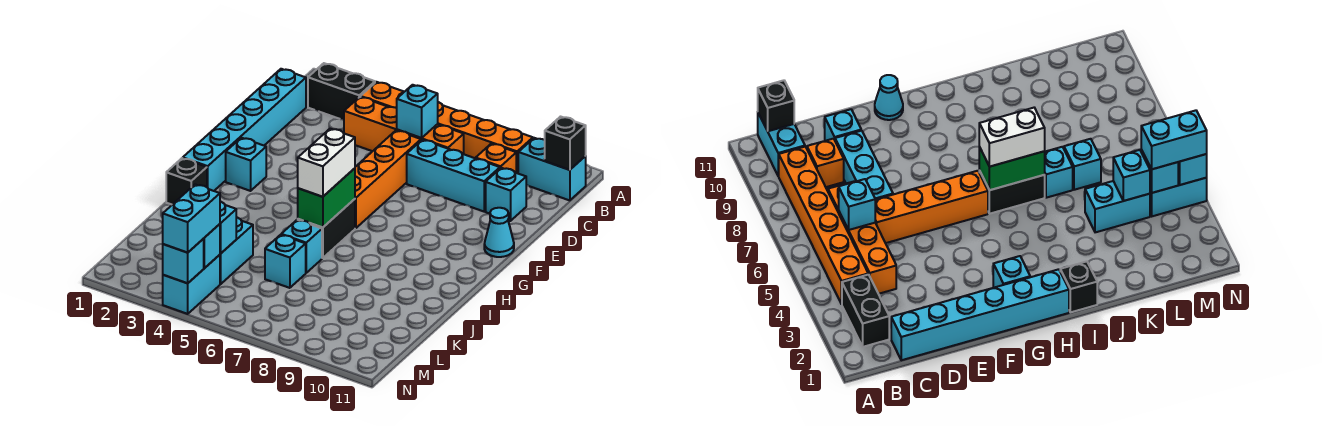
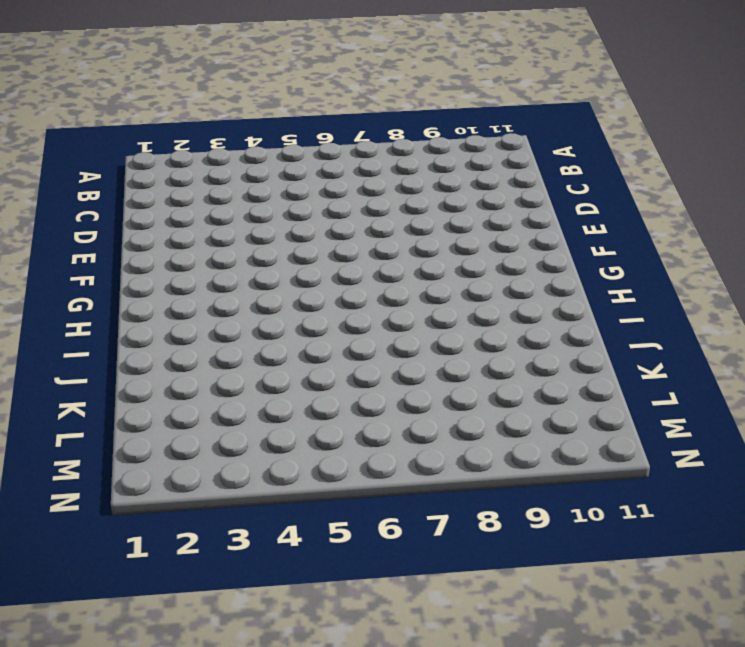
none -> black brick B2:B3 level 1
none -> orange brick B4:B9 level 1
none -> cyan brick B10:B11 level 1

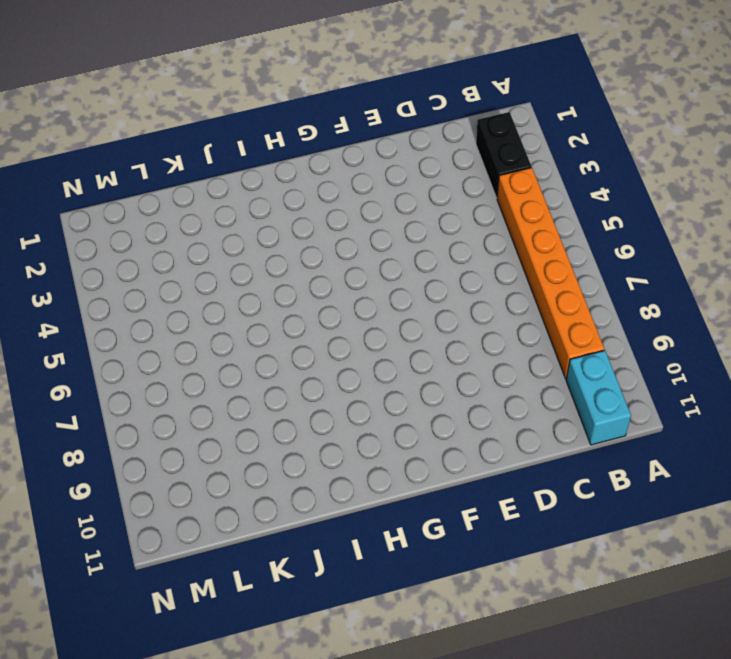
none -> cyan brick C1:H1 level 1
none -> orange brick C4:C7 level 1
none -> orange brick C9 level 1

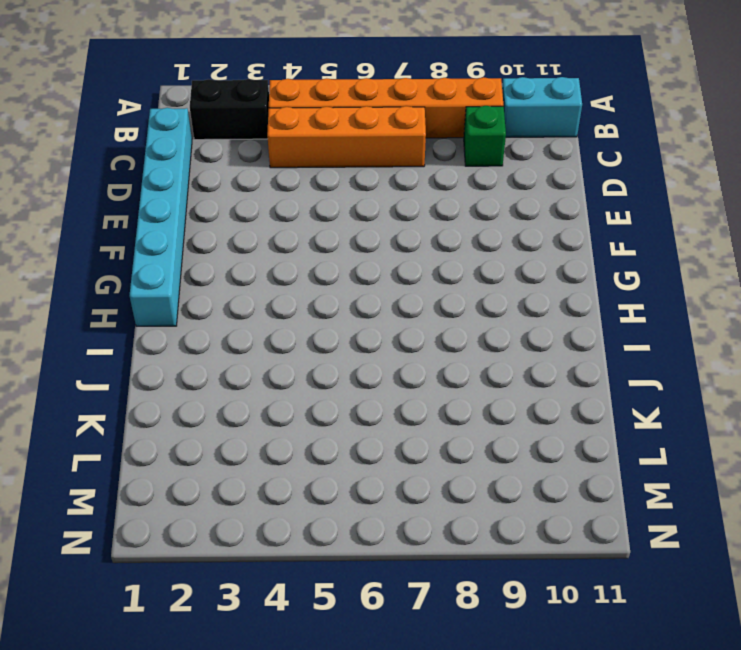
green brick C9 level 1 -> orange brick C9 level 1
none -> orange brick D6:G6 level 1
none -> cyan brick D7:D9 level 1
none -> cyan brick D10 level 1

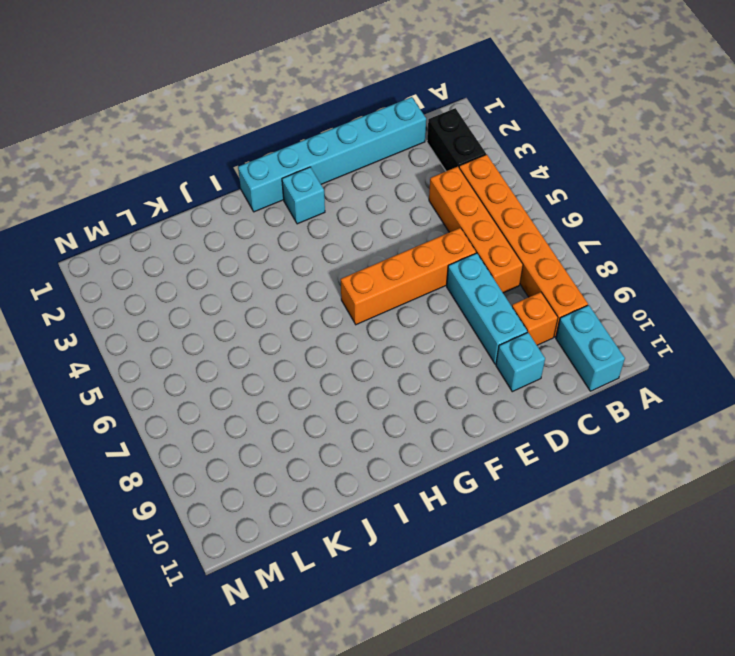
none -> cyan cone F11 level 1
none -> black brick H6:I6 level 1
none -> black brick I1 level 1

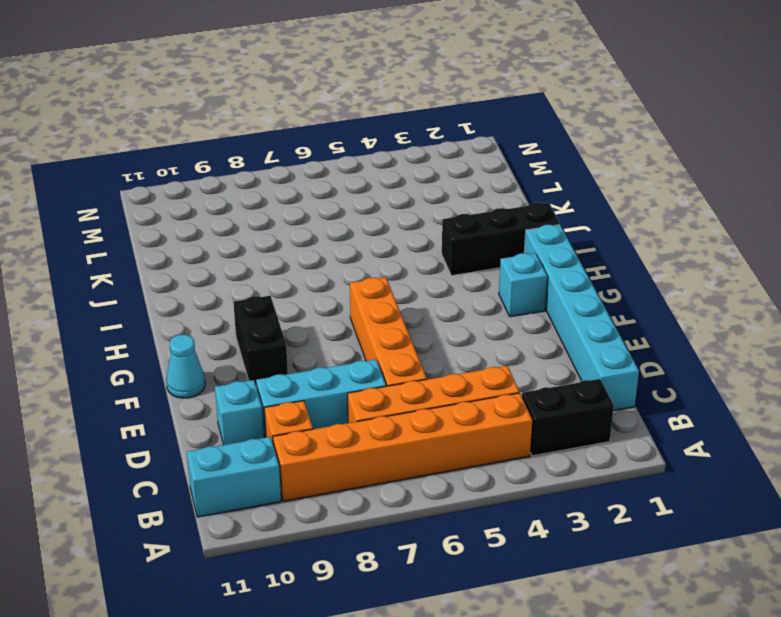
black brick F9:G9 level 1 -> black brick H6:I6 level 1
black brick I1:I3 level 1 -> black brick I1 level 1
none -> cyan brick J6 level 1
none -> cyan brick K4:L4 level 1
none -> cyan brick K6 level 1

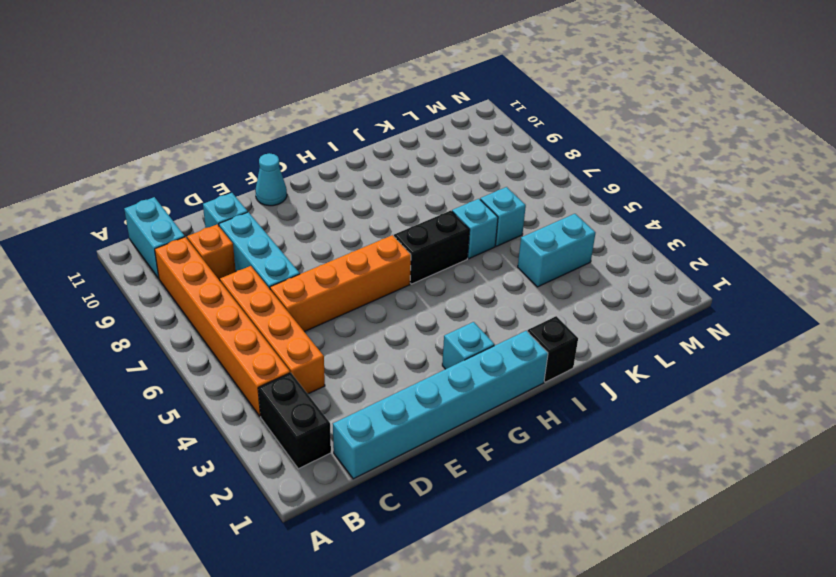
none -> cyan brick M4:N4 level 1
none -> black brick B11 level 2
none -> cyan brick C6 level 2

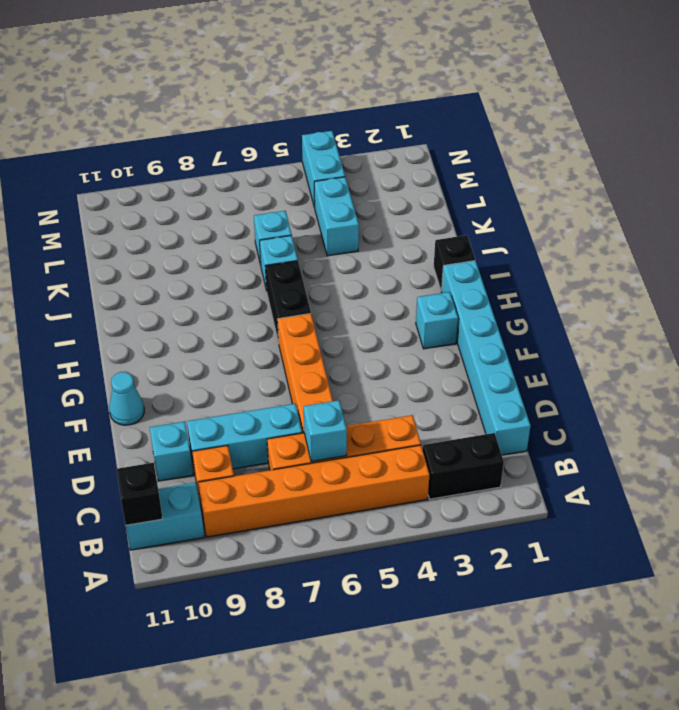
none -> green brick H6:I6 level 2
none -> cyan brick L4 level 2
none -> cyan brick M4 level 2

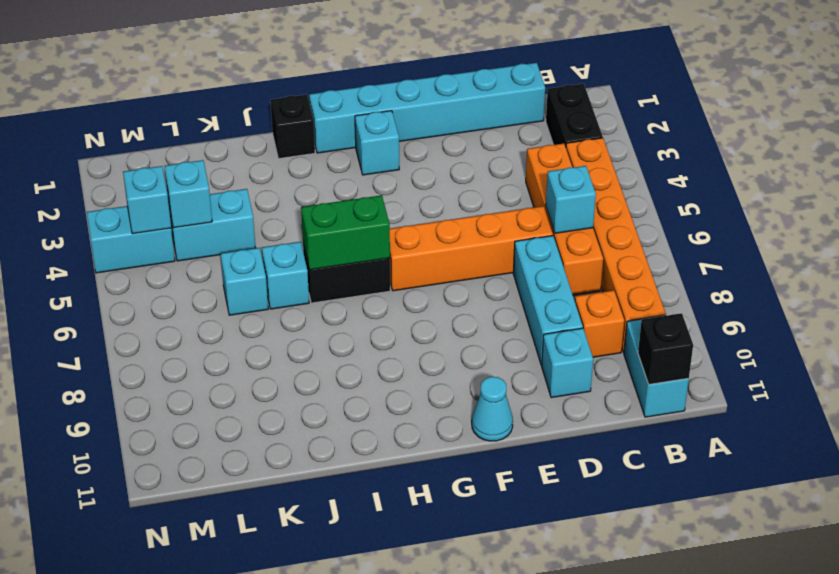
none -> cyan brick N4 level 2
none -> white brick H6:I6 level 3
none -> cyan brick M4:N4 level 3

